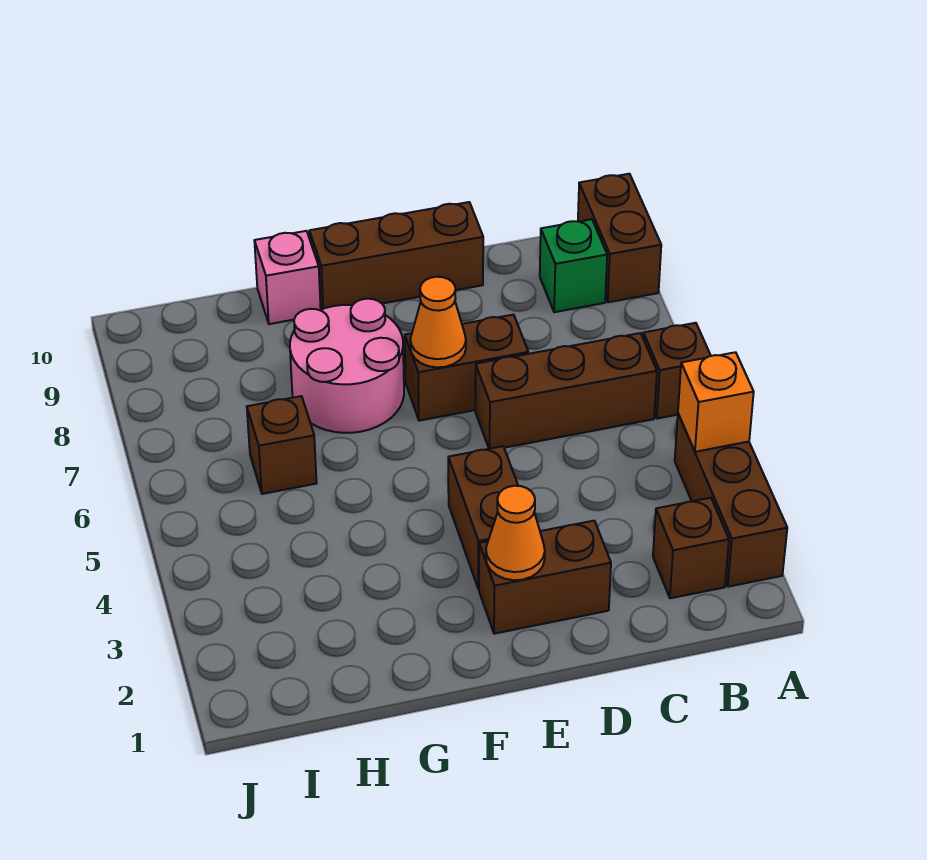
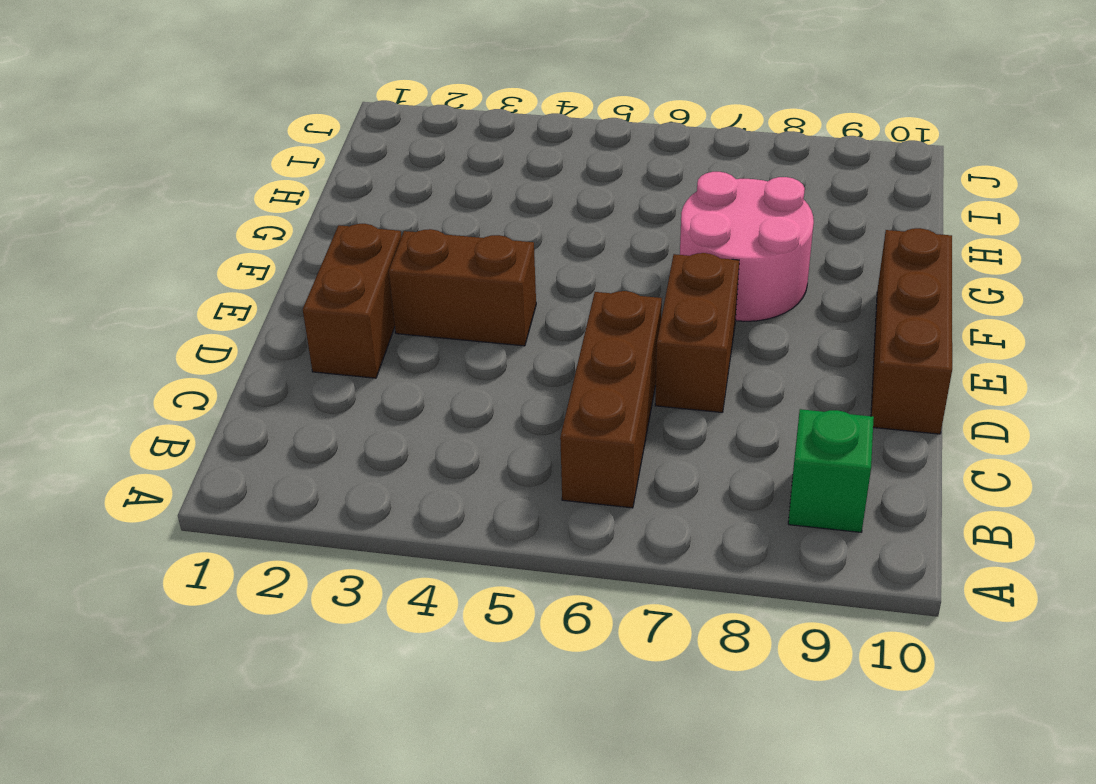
none -> brown brick A2:A4 level 1
none -> brown brick A6 level 1
none -> brown brick A9:A10 level 1

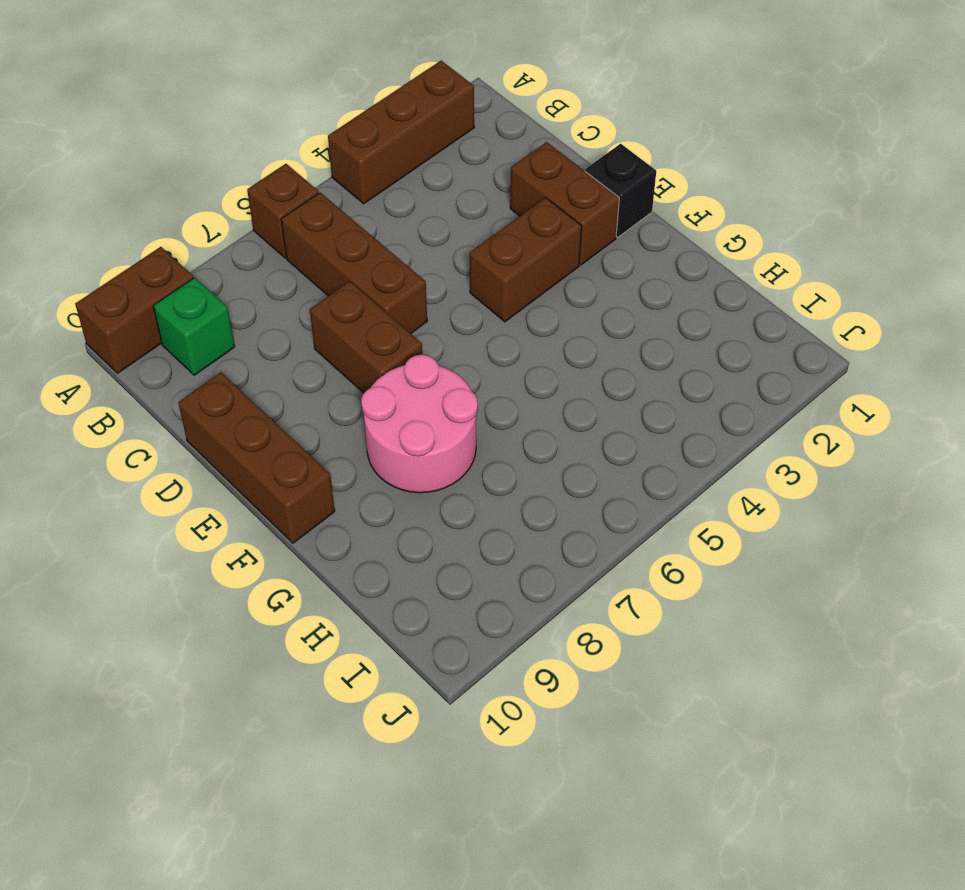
black brick E1 level 1 -> none
none -> brown brick B2 level 1
none -> pink brick G10 level 1
none -> brown brick H6 level 1

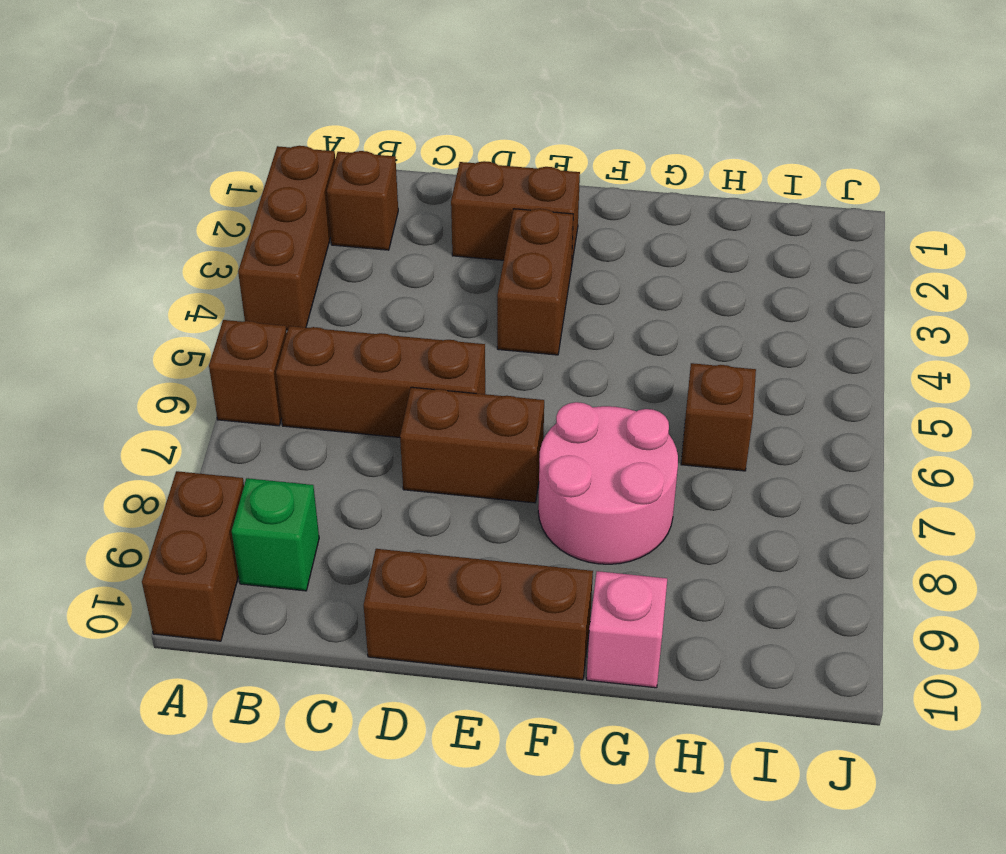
none -> orange brick A4 level 2
none -> orange cone E2 level 2
none -> orange cone E7 level 2

